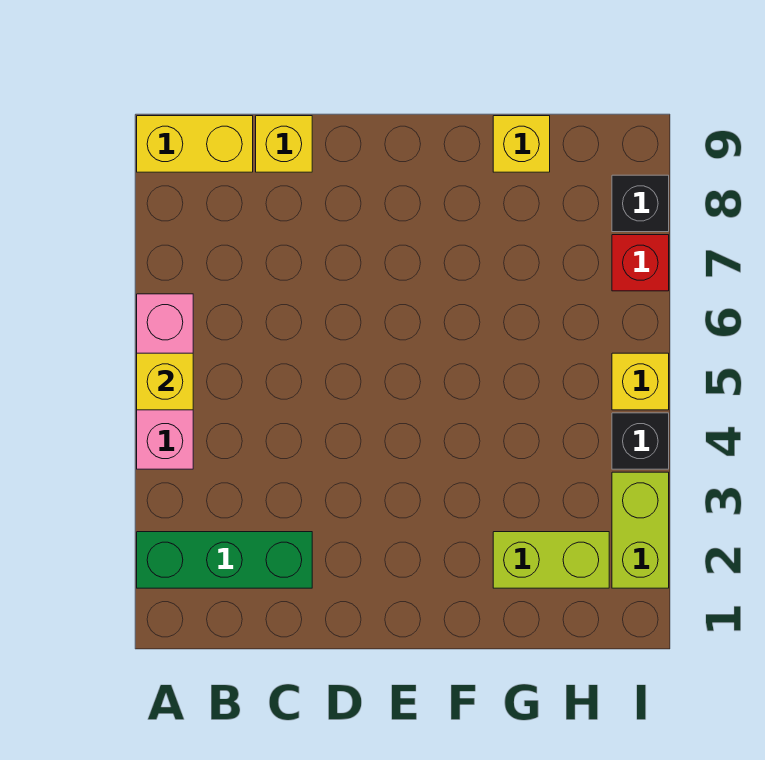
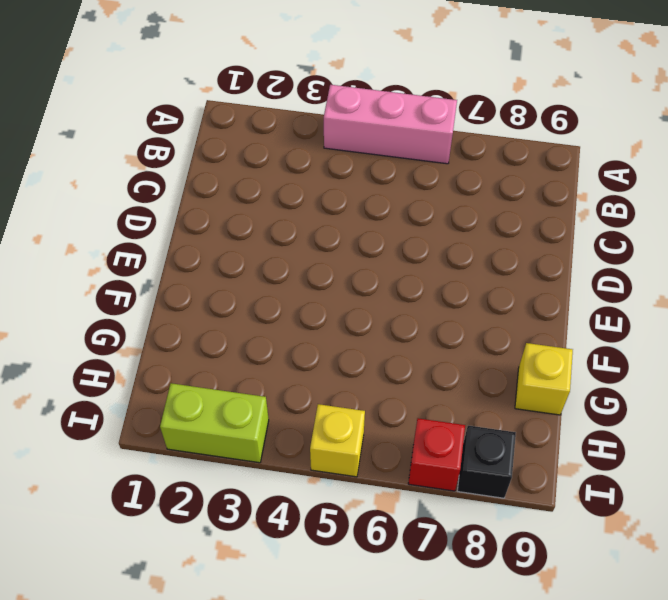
none -> green brick A2:C2 level 1
none -> yellow brick A9:B9 level 1
none -> yellow brick C9 level 1

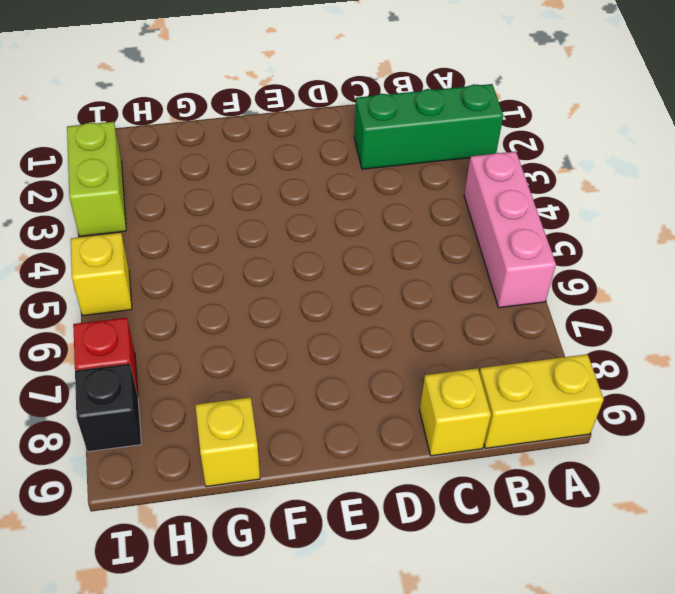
none -> lime brick G2:H2 level 1
none -> black brick I4 level 1
none -> yellow brick A5 level 2

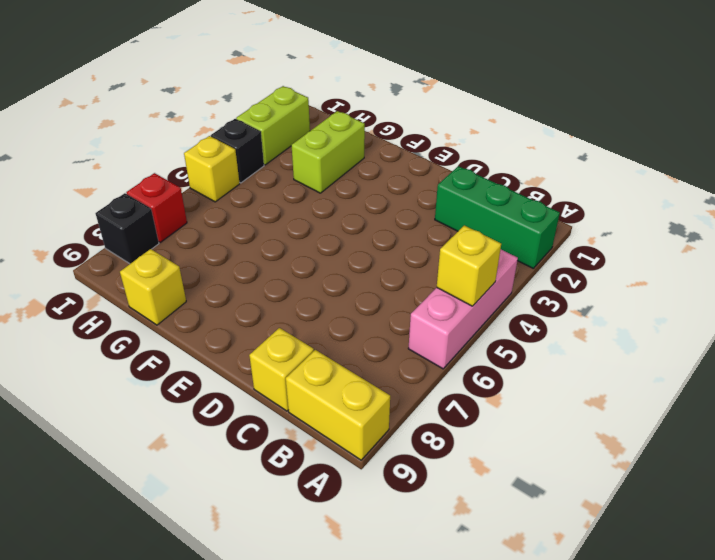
lime brick G2:G3 level 1 -> lime brick G2:H2 level 1

